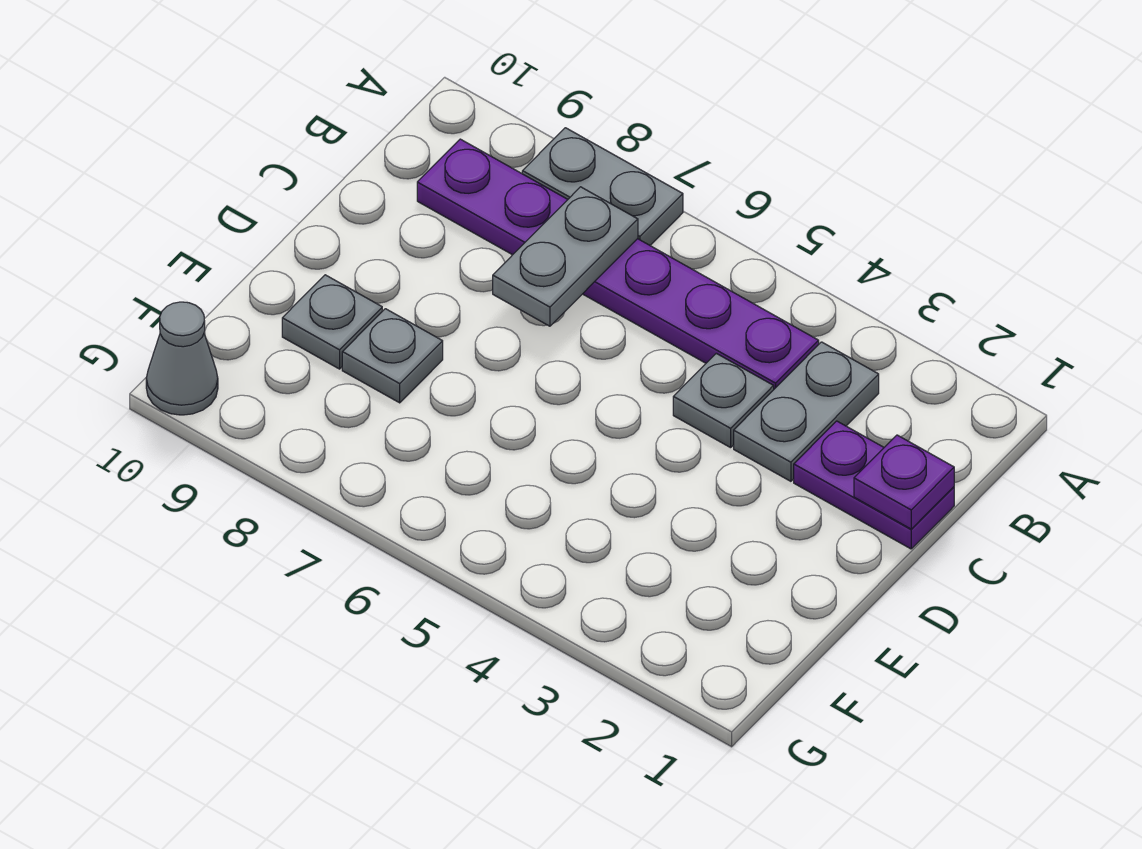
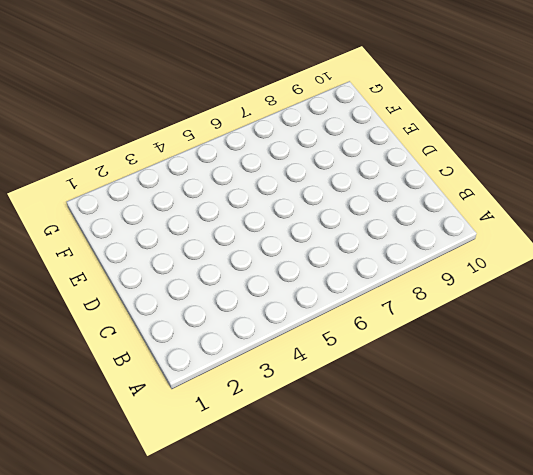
none -> grey plate A7:A8 level 1
none -> grey plate B3:C3 level 1

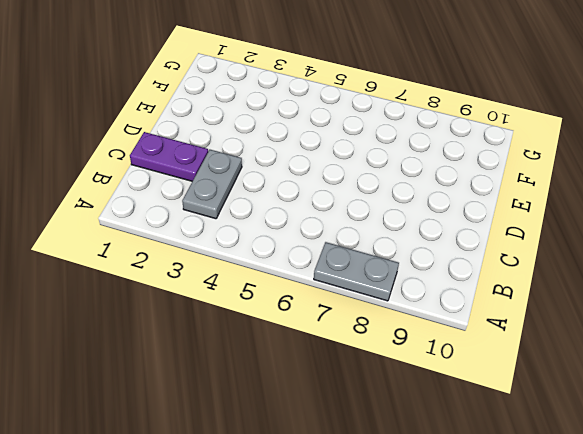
none -> purple plate B4:B9 level 1
none -> grey plate C4 level 1

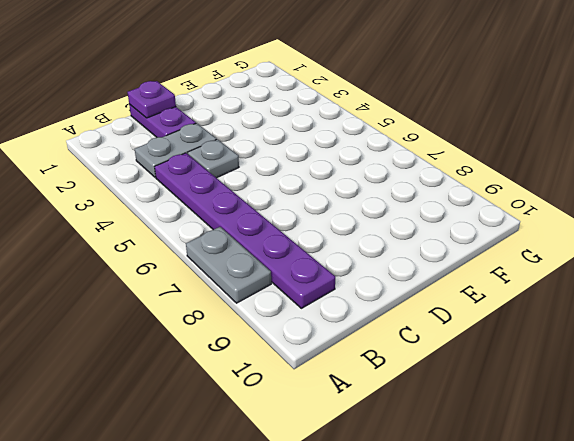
none -> grey plate E8 level 1
none -> grey plate E9 level 1

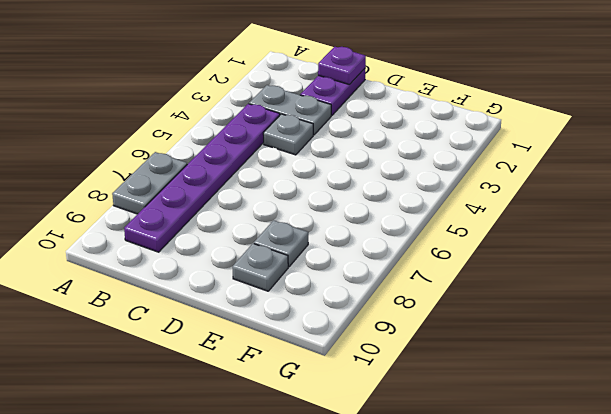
none -> grey cone G10 level 1
none -> grey plate B7:C7 level 2

